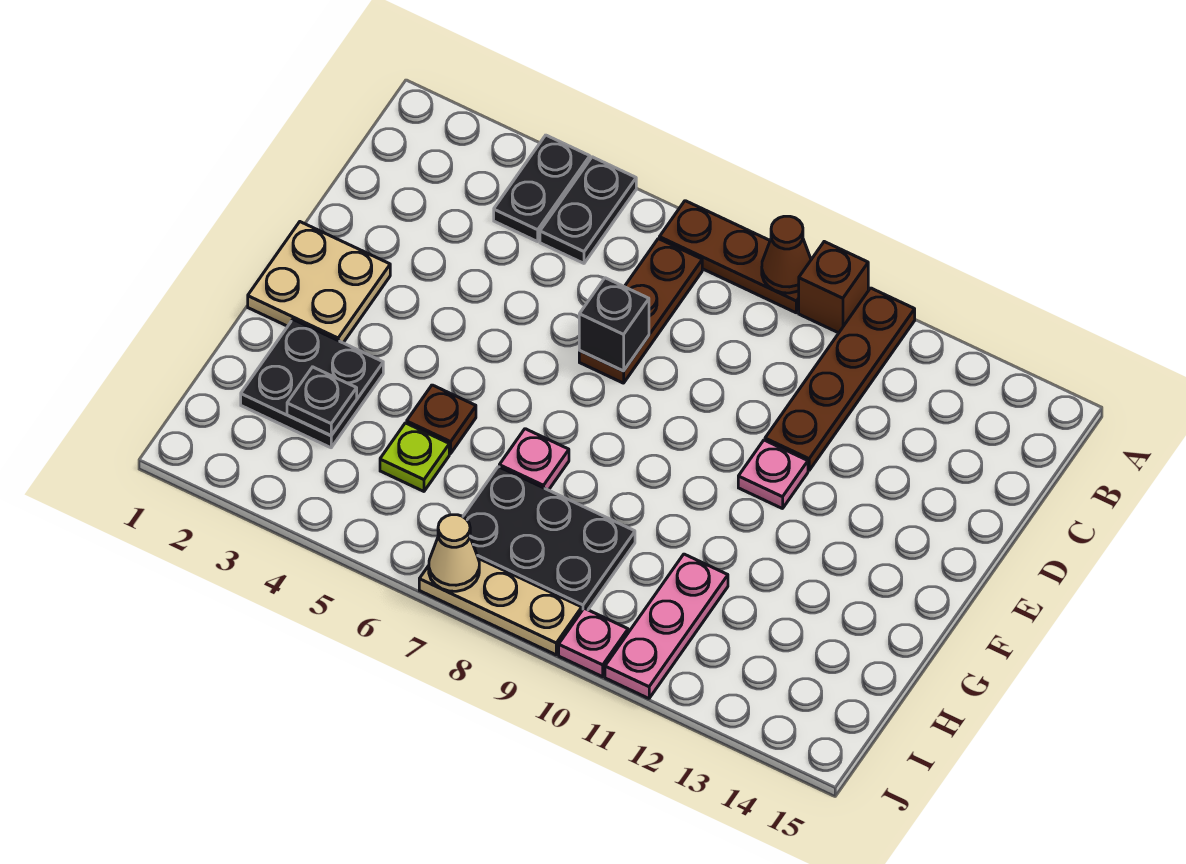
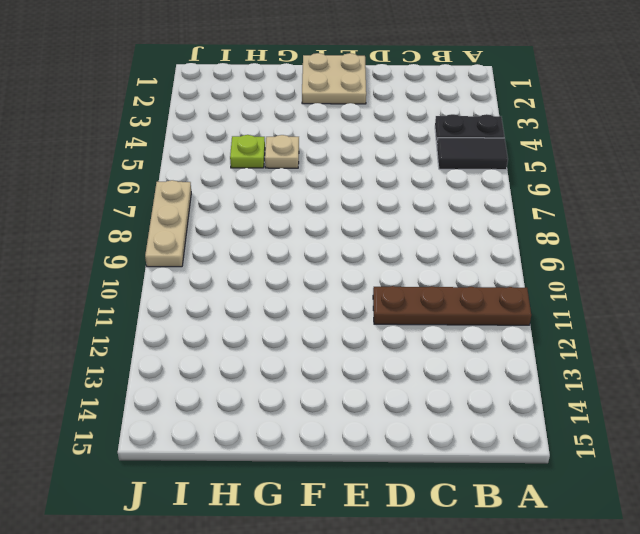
black tile A5:B5 level 1 -> black plate A5:B5 level 1
tan plate G5 level 1 -> brown plate G5 level 1
none -> brown plate A7:A9 level 1
none -> brown brick A10 level 1
none -> brown plate B7:D7 level 1

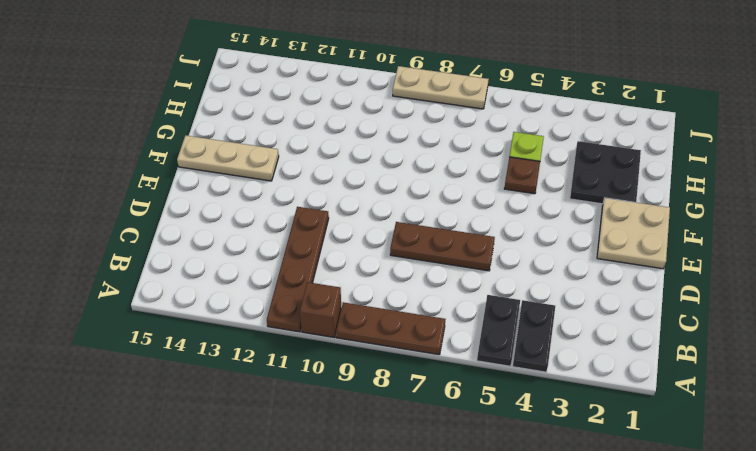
brown plate D6:D8 level 1 -> brown plate B7:D7 level 1
tan plate F13:F15 level 1 -> none
none -> pink plate E11 level 1
none -> pink plate G7 level 1
none -> black plate H7:I9 level 1

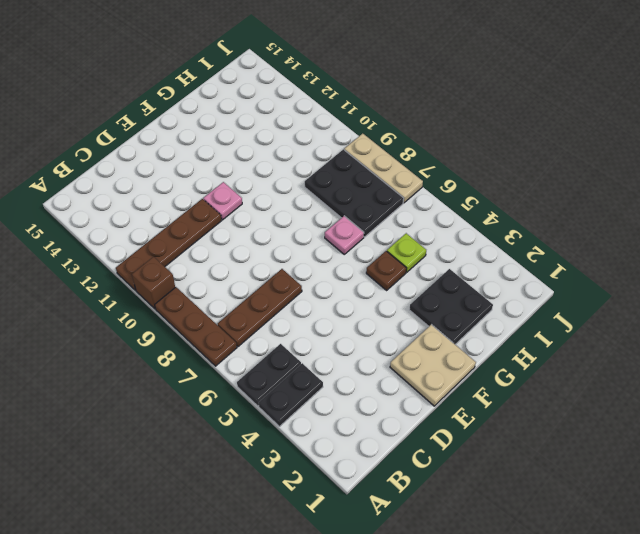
none -> pink plate H11:J11 level 1
none -> pink plate J10 level 1
none -> brown cone A9 level 2

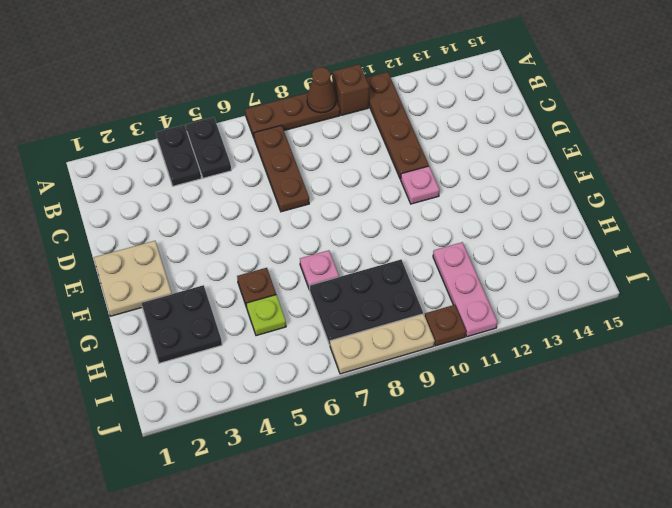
brown plate J10 level 1 -> pink plate J10 level 1
none -> black brick D7 level 2
none -> black plate H3 level 2
none -> tan cone J7 level 2

